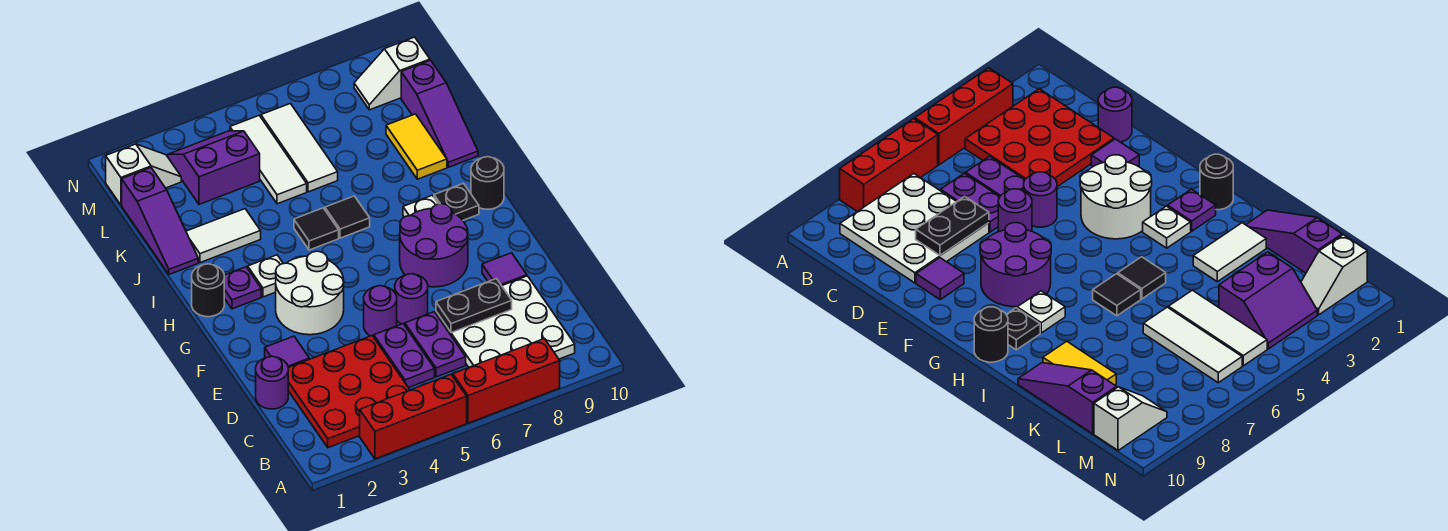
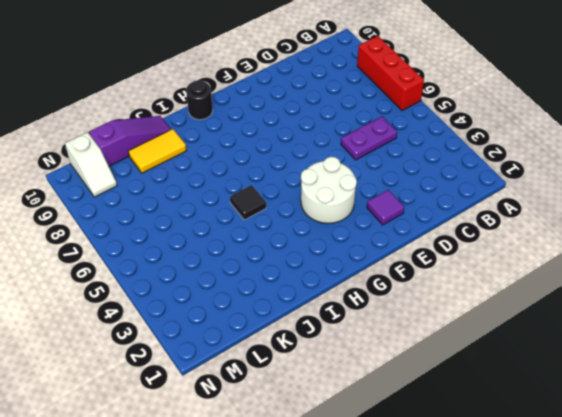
none -> red brick A3:A5 level 1
none -> red plate B2:D4 level 1
none -> white plate B7:D9 level 1
none -> purple plate C6:D6 level 1

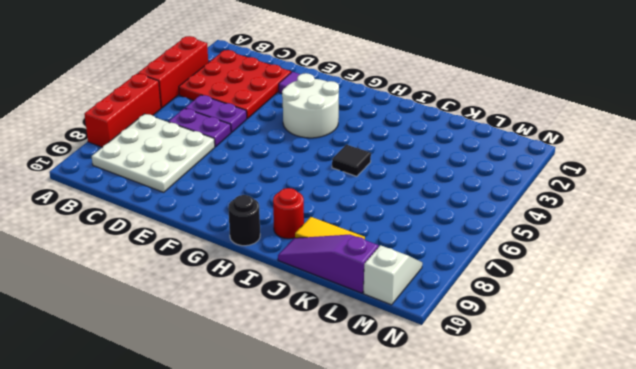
red round brick I9 level 1 -> none
none -> purple round brick D1 level 1
none -> purple round brick E5 level 1
none -> purple round brick E6 level 1
none -> purple tile E9 level 1

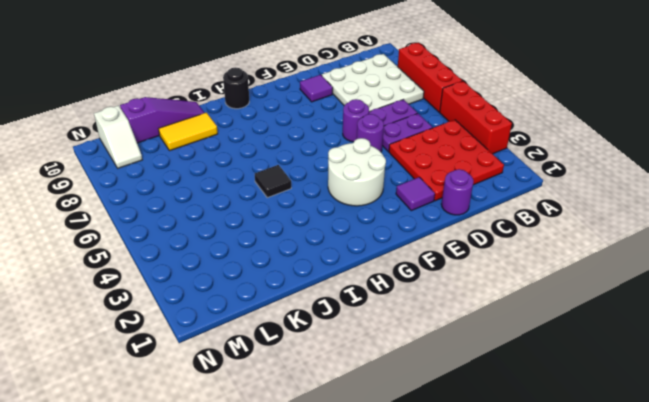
none -> purple round brick F7:G8 level 1
none -> black round brick H1 level 1
none -> purple plate H2 level 1
none -> white plate H3 level 1

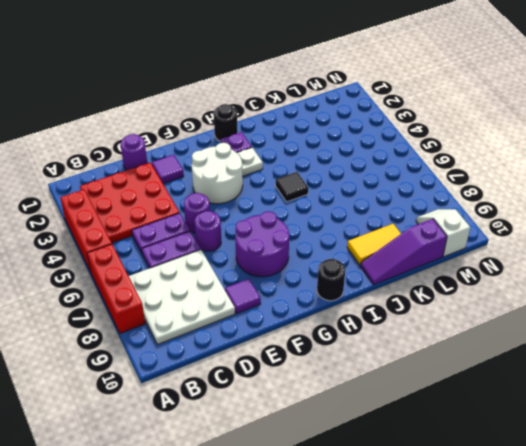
none -> white plate H8 level 1
none -> black plate H9 level 1
none -> black tile I6 level 1
none -> purple slope J1:L1 level 1 top L

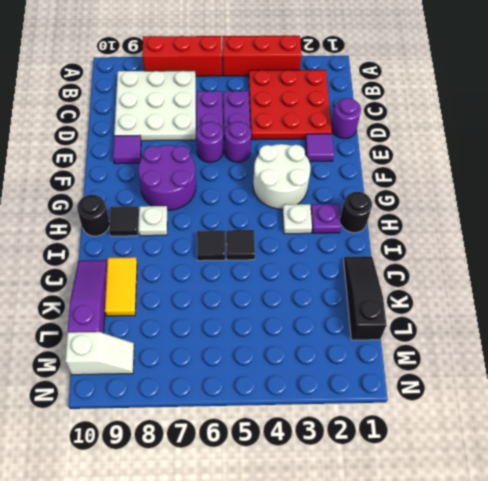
black tile H9 level 1 -> black plate H9 level 1
black slope J1:L1 level 1 top L -> purple slope J1:L1 level 1 top L
none -> white tile J2:J3 level 1
none -> white tile K5:M5 level 1
none -> white tile K6:M6 level 1
none -> purple slope L3:M4 level 1 top L

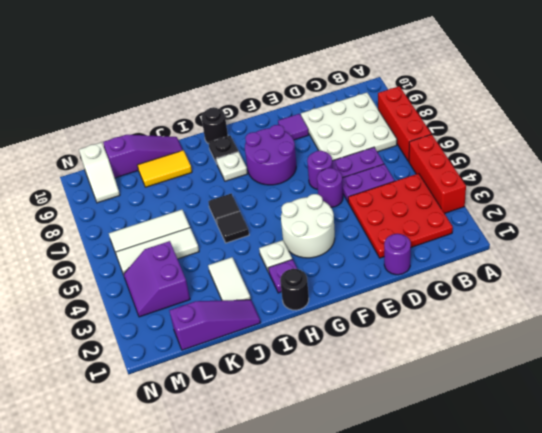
none -> purple tile E2 level 1
none -> white slope M1:M2 level 1 top 1
none -> black plate D7:D8 level 2

